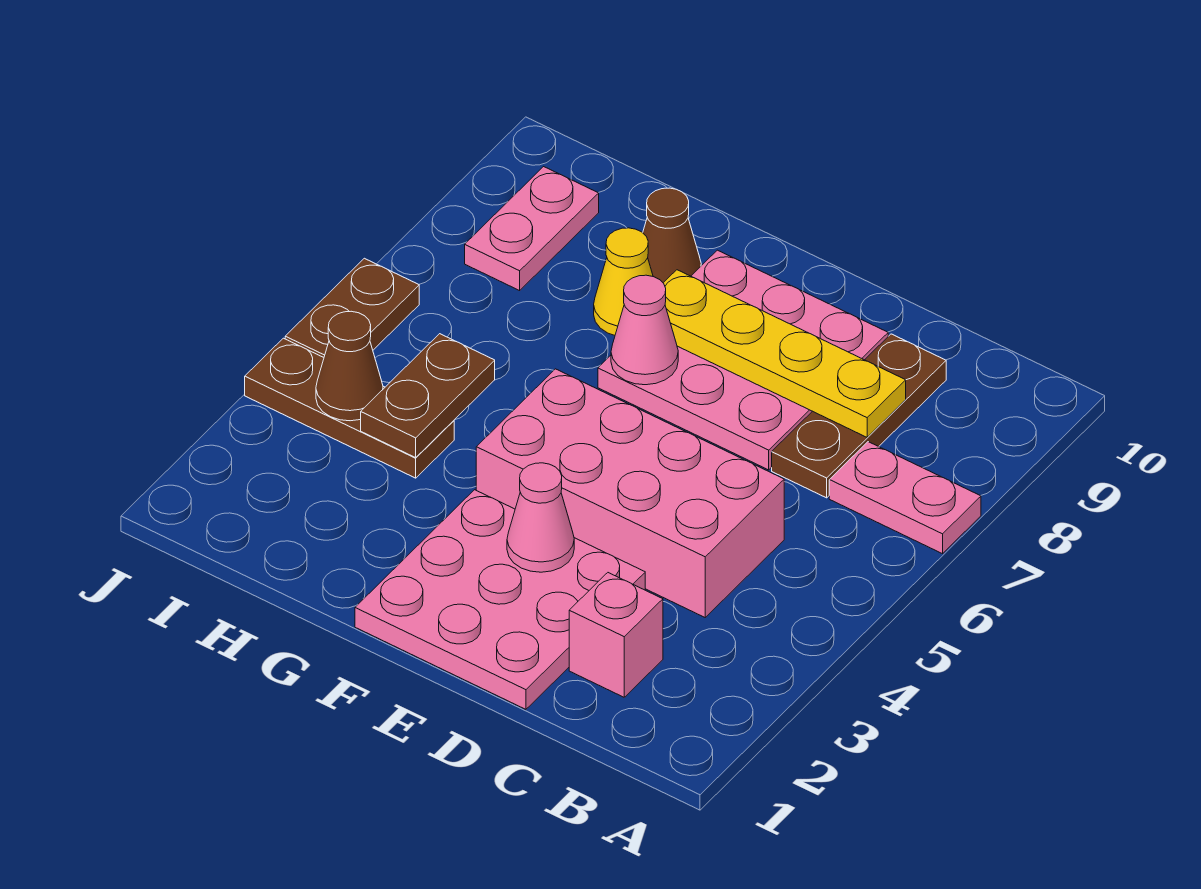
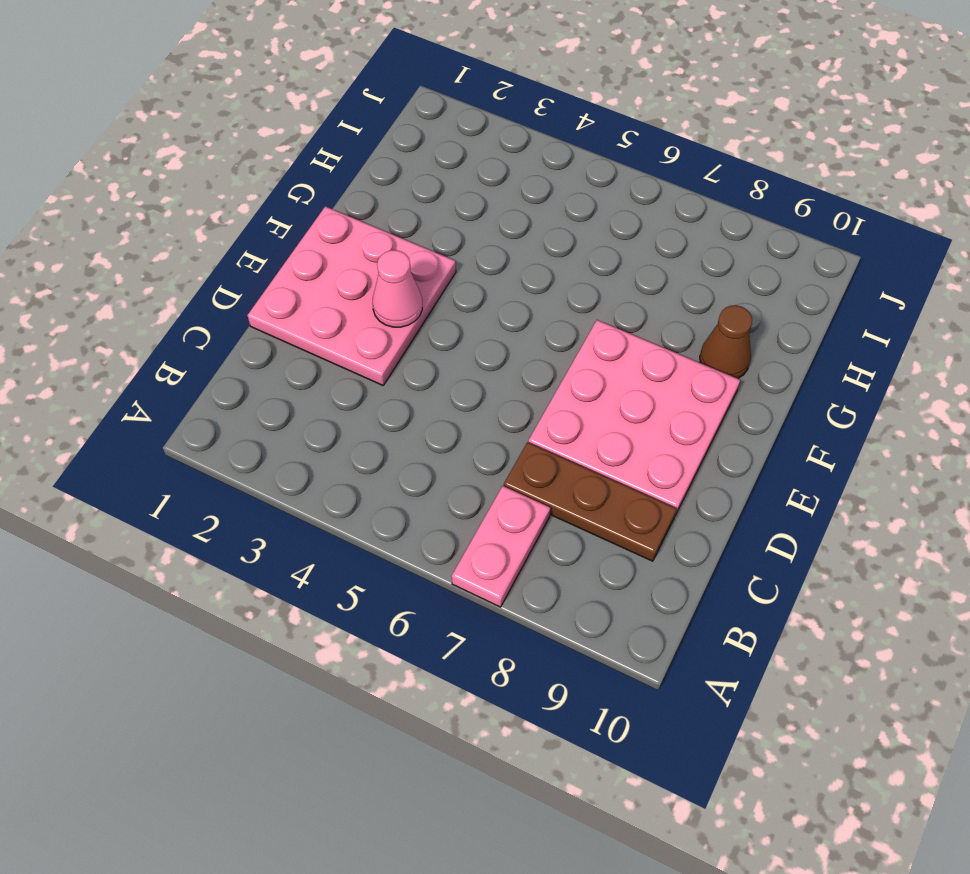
none -> pink brick C2 level 1
none -> pink brick C4:F5 level 1
none -> yellow cone G8 level 1

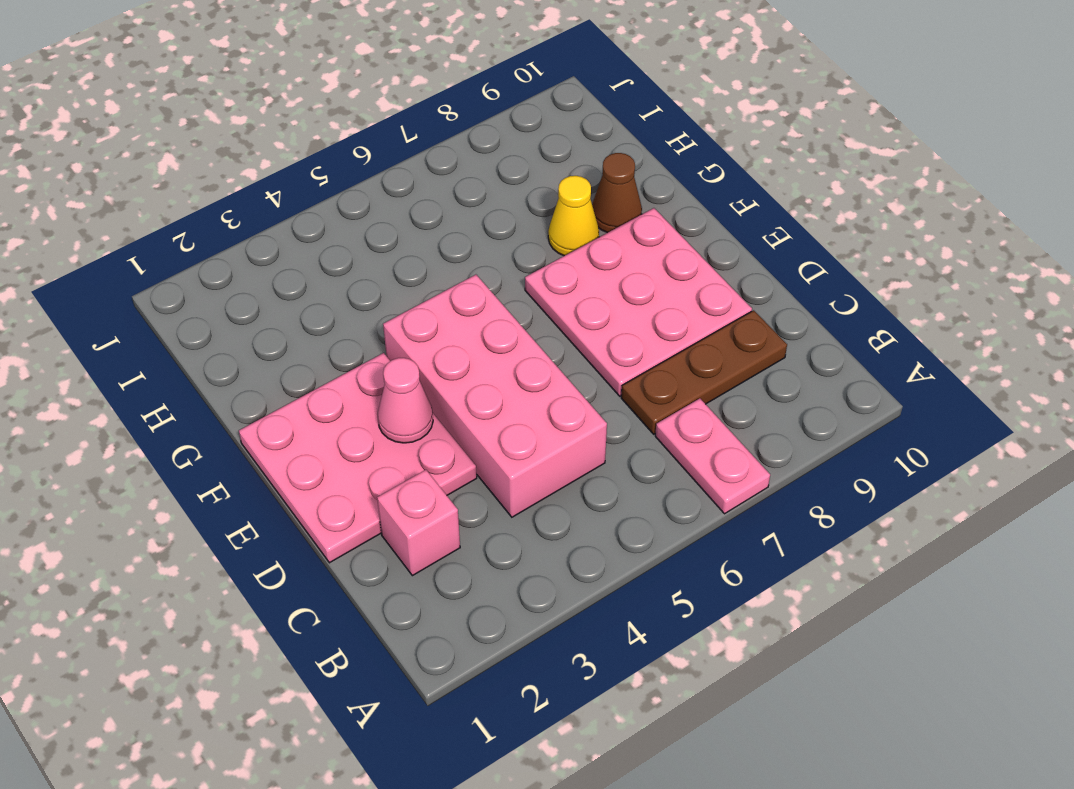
none -> brown plate H4:J4 level 1
none -> pink plate I8:I9 level 1
none -> brown plate J5:J6 level 1

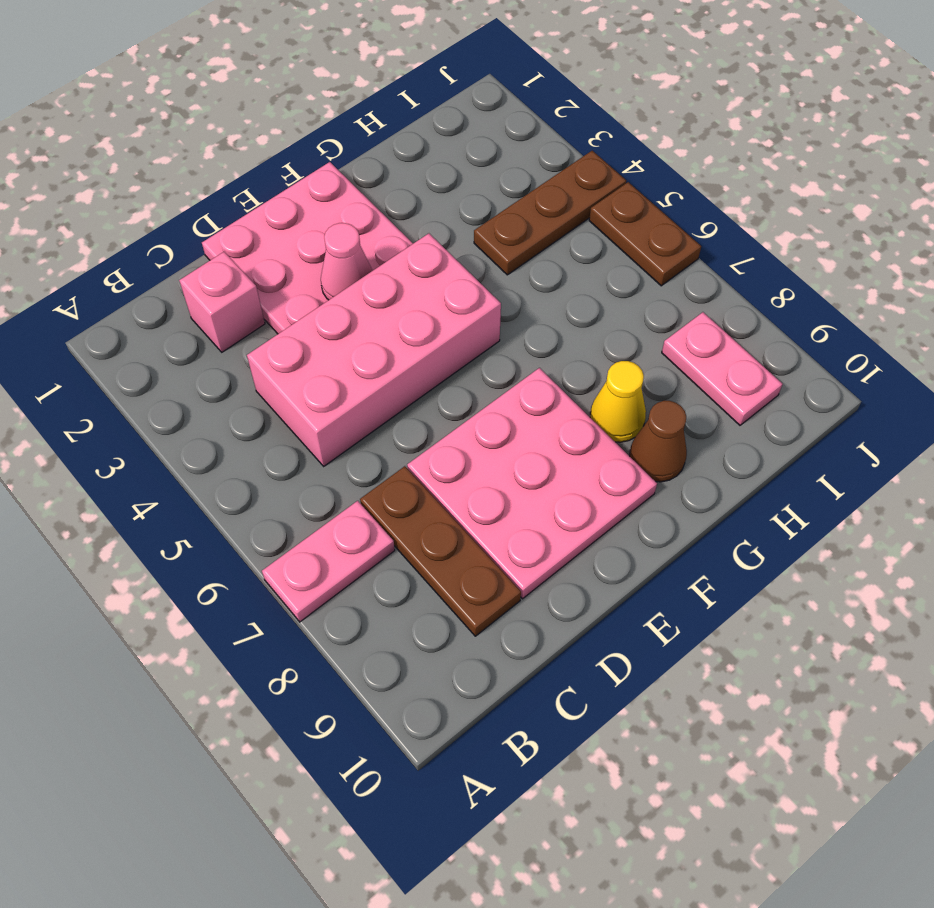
none -> yellow plate C8:F8 level 2
none -> pink cone F7 level 2
none -> brown plate H4:H5 level 2

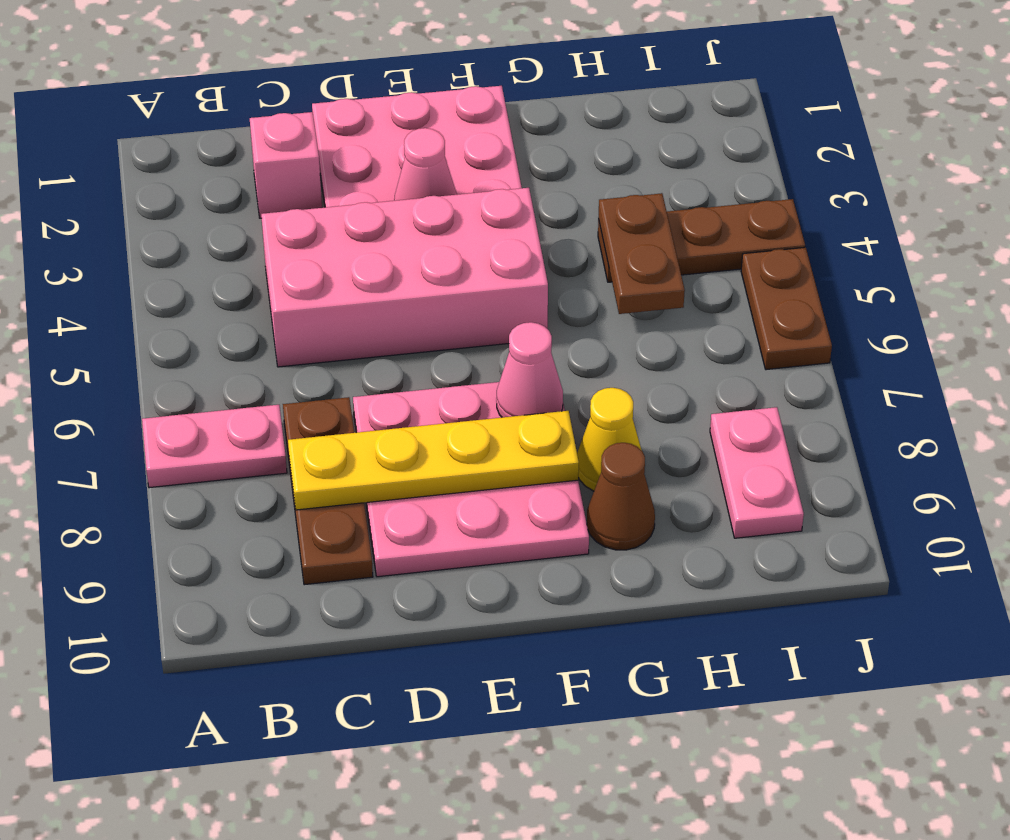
none -> brown cone I4 level 2

